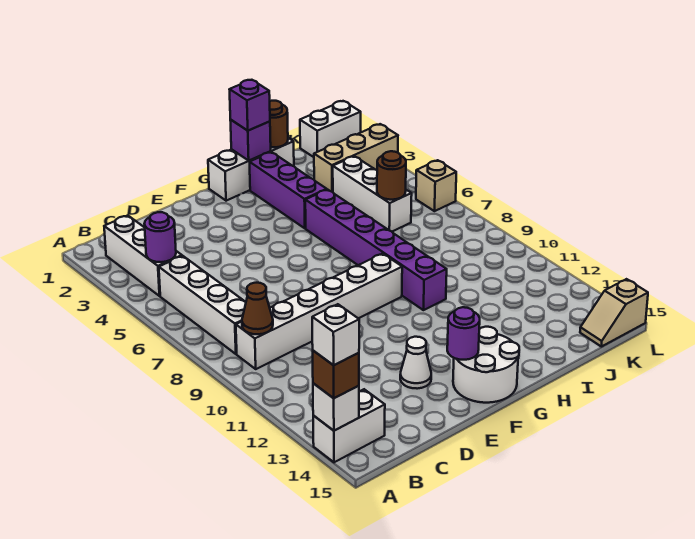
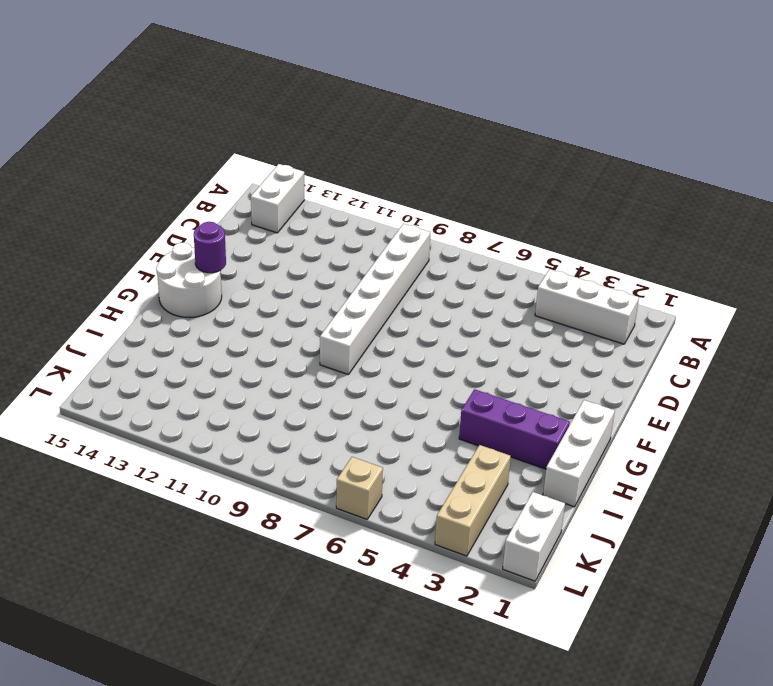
none -> white brick B5:B8 level 1
none -> white cone E13 level 1
none -> purple brick H5:H10 level 1

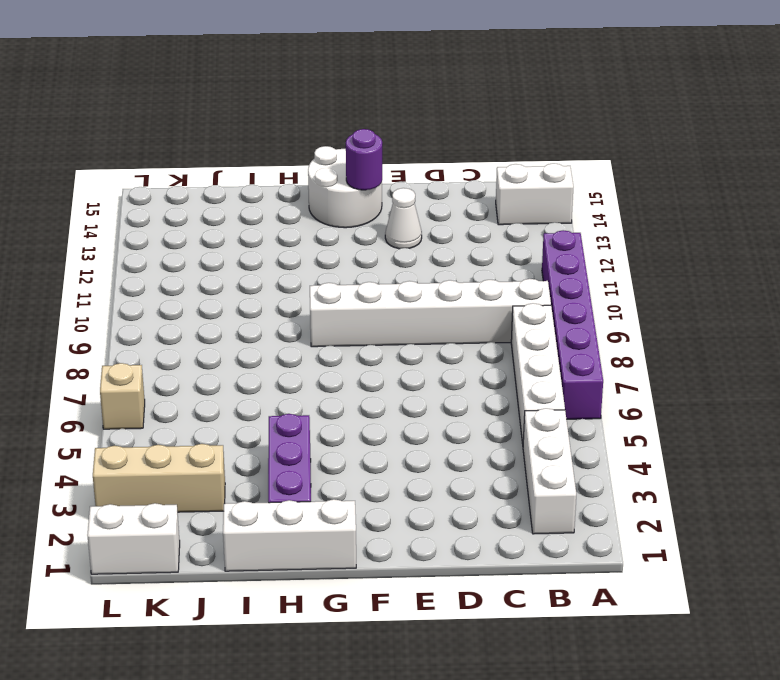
purple brick A6:A11 level 1 -> purple brick H5:H10 level 1
none -> white brick J4:J6 level 1
none -> tan slope K15:L15 level 1 top L
none -> white brick A14 level 2

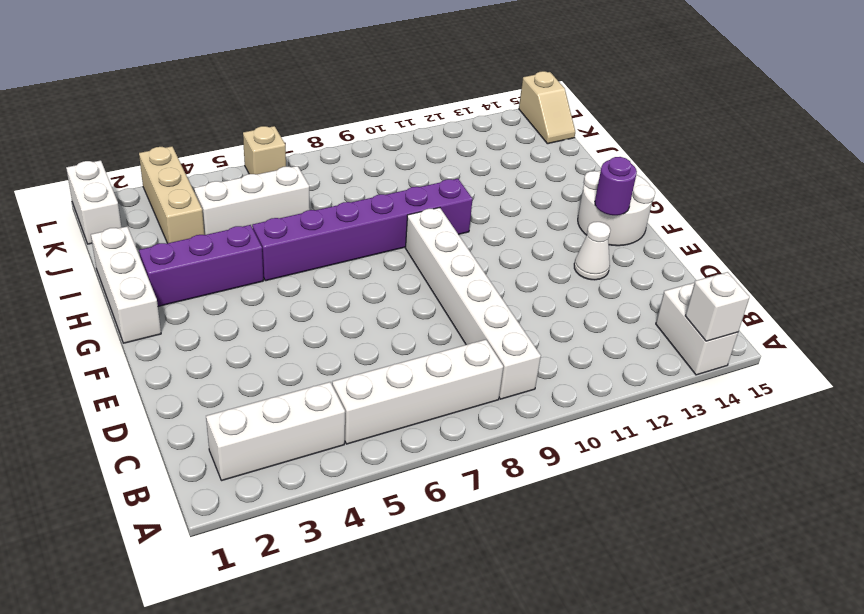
none -> purple round brick B4 level 2
none -> brown cone B9 level 2
none -> purple brick H1 level 2

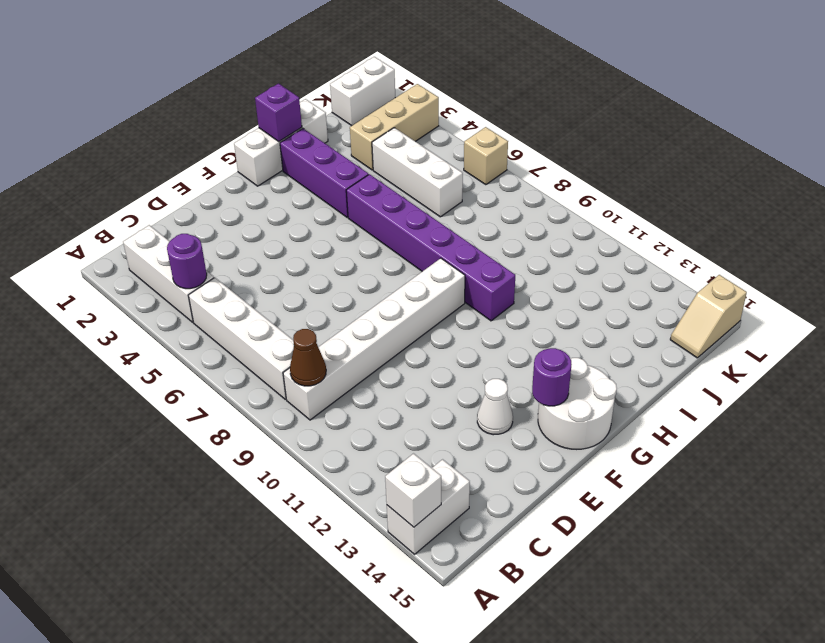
none -> brown round brick I1 level 2
none -> brown round brick J6 level 2
none -> brown brick A14 level 3

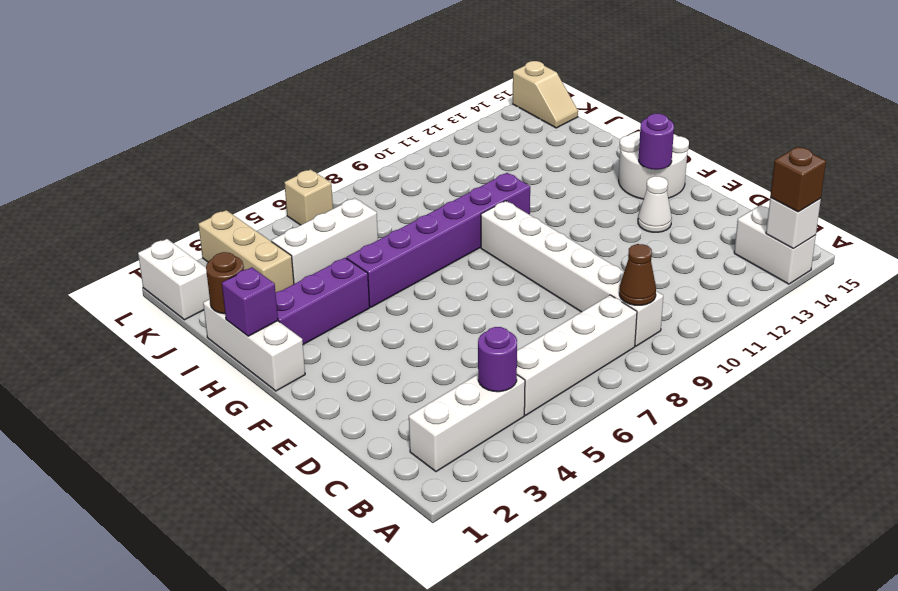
none -> brown round brick J6 level 2
none -> purple brick H1 level 3
none -> white brick A14 level 4

